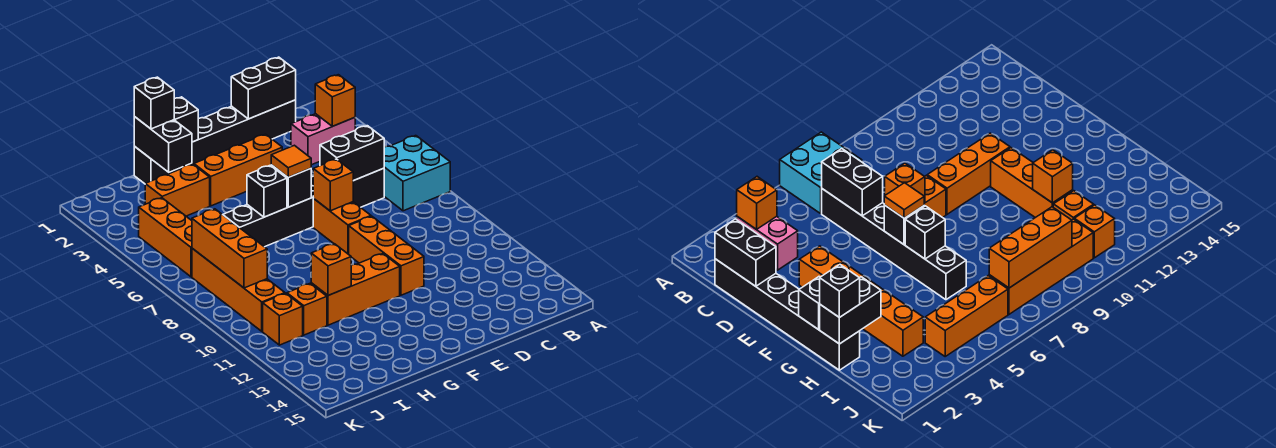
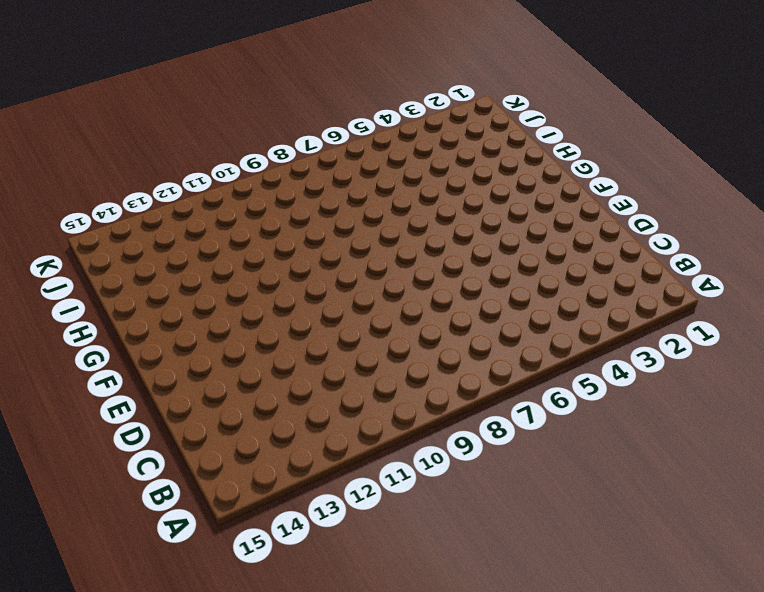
none -> cyan brick A6:B7 level 1
none -> pink brick B3:C3 level 1
none -> black brick C1:H1 level 1

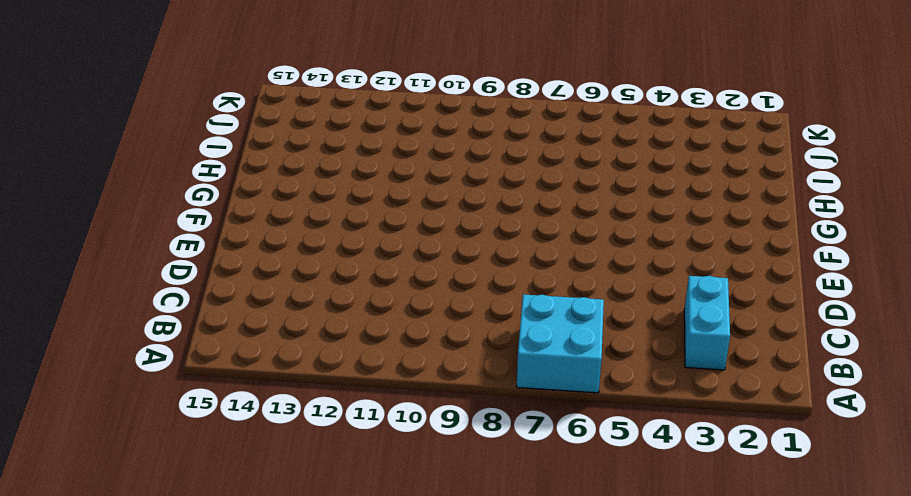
cyan brick B3:C3 level 1 -> pink brick B3:C3 level 1
none -> black brick C1:H1 level 1
none -> black brick C6:H6 level 1
none -> orange brick E3:G3 level 1

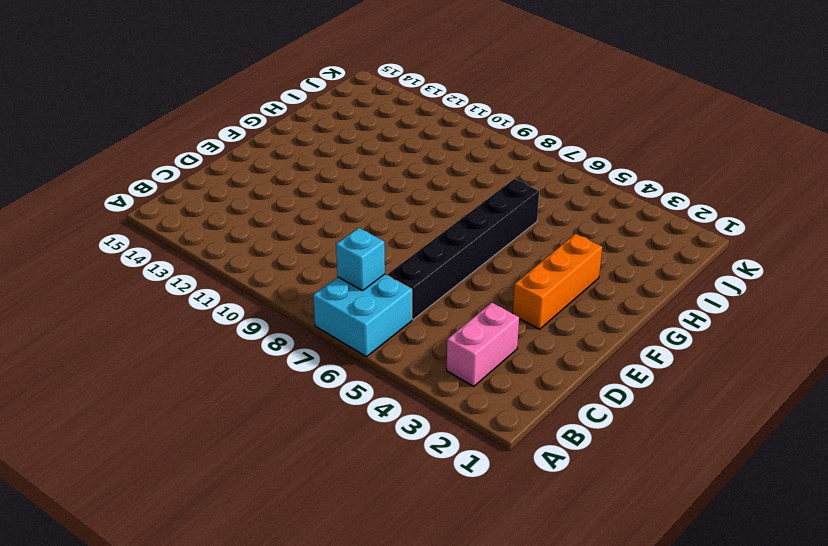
cyan brick B7 level 2 -> none
none -> black brick C1:H1 level 1
none -> orange brick E7:E8 level 1
none -> orange brick E9:E11 level 1

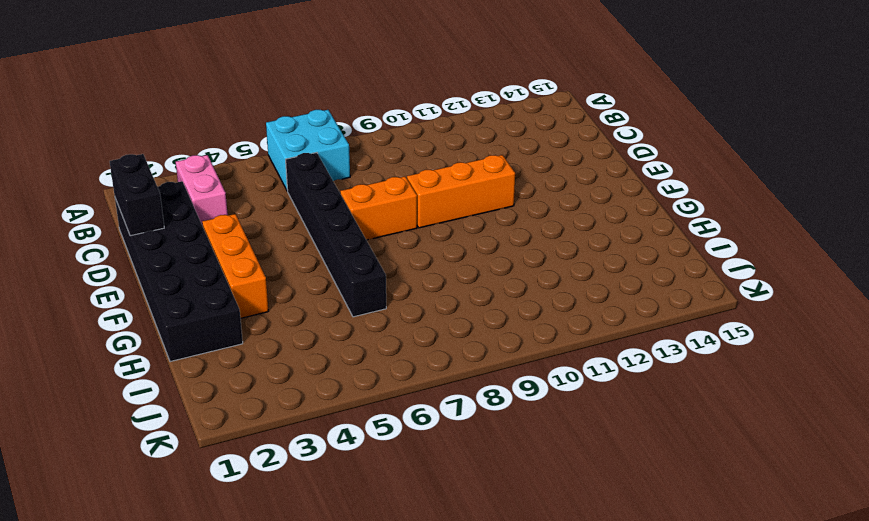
black brick C1:H2 level 1 -> black brick C1:H1 level 1
none -> orange brick F11:H11 level 1
none -> orange brick H3:I3 level 1
none -> orange brick I11 level 1

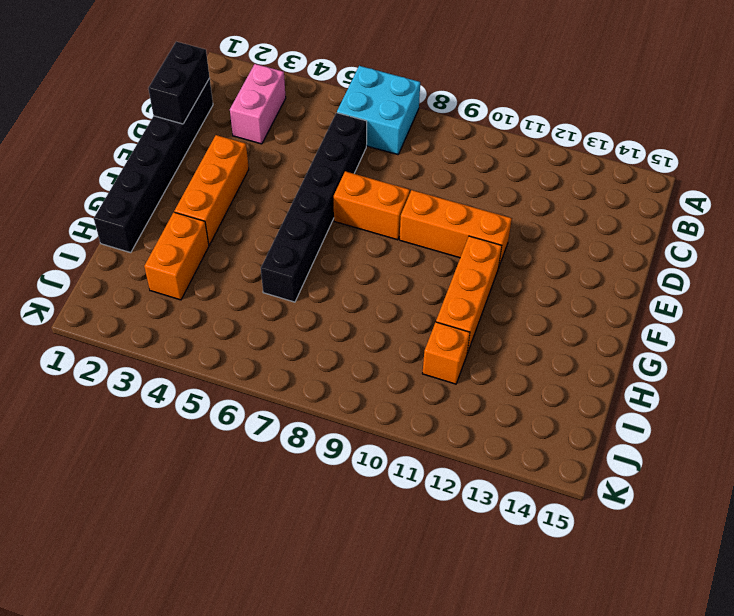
none -> orange brick J4:J6 level 1
none -> orange brick J7:J10 level 1
none -> orange brick J11 level 1

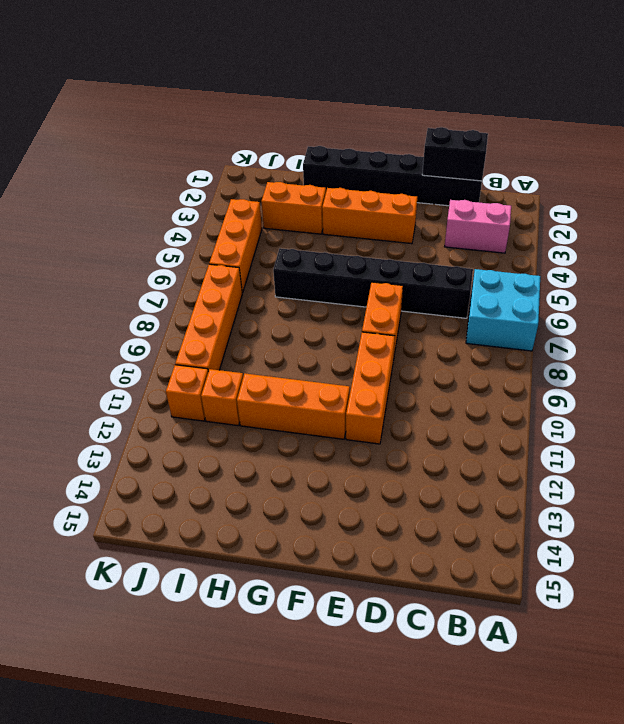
none -> orange brick B3 level 2
none -> black brick C6:D6 level 2
none -> orange brick E7 level 2

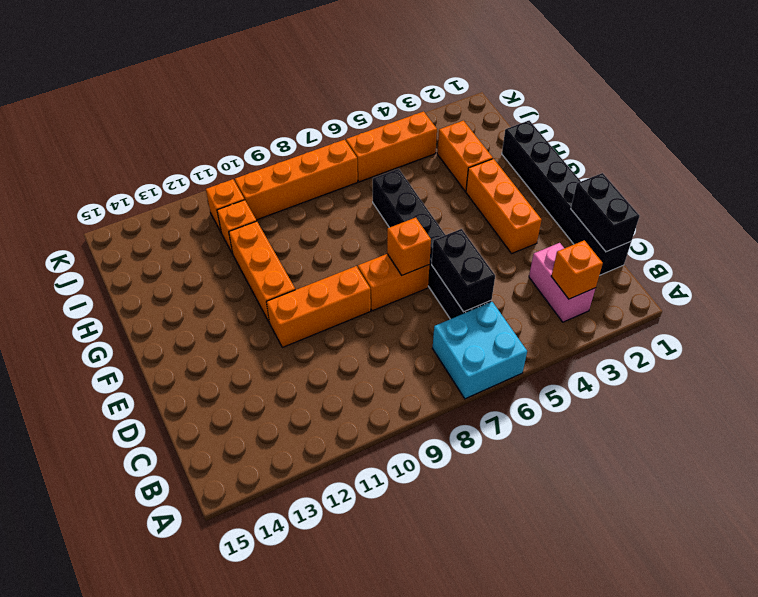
none -> black brick F6 level 2
none -> black brick G1 level 2
none -> black brick G6 level 2

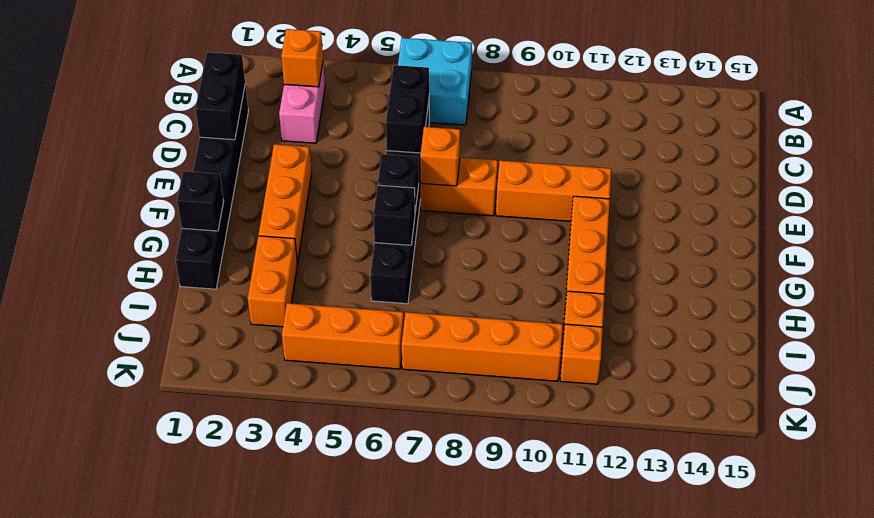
none -> black brick H1:H2 level 2
none -> orange brick H11 level 2
none -> orange brick J7:J9 level 2

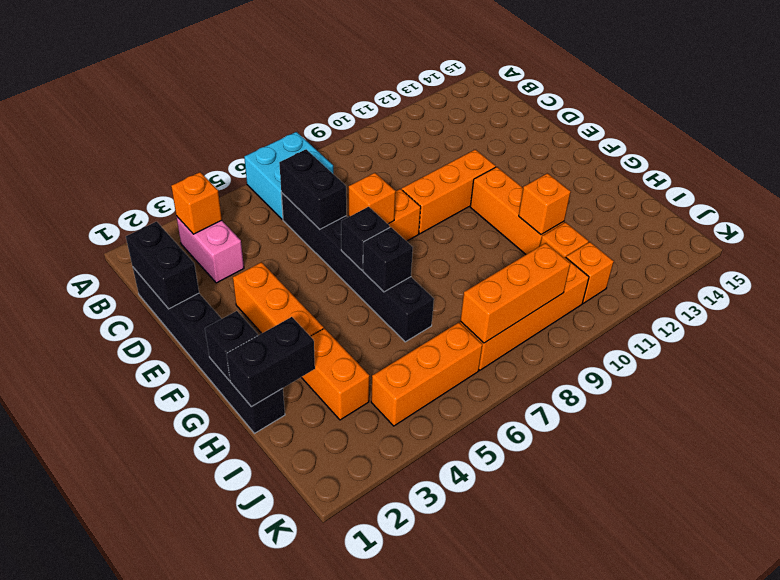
none -> orange tile F6 level 3
none -> black brick H1 level 3

